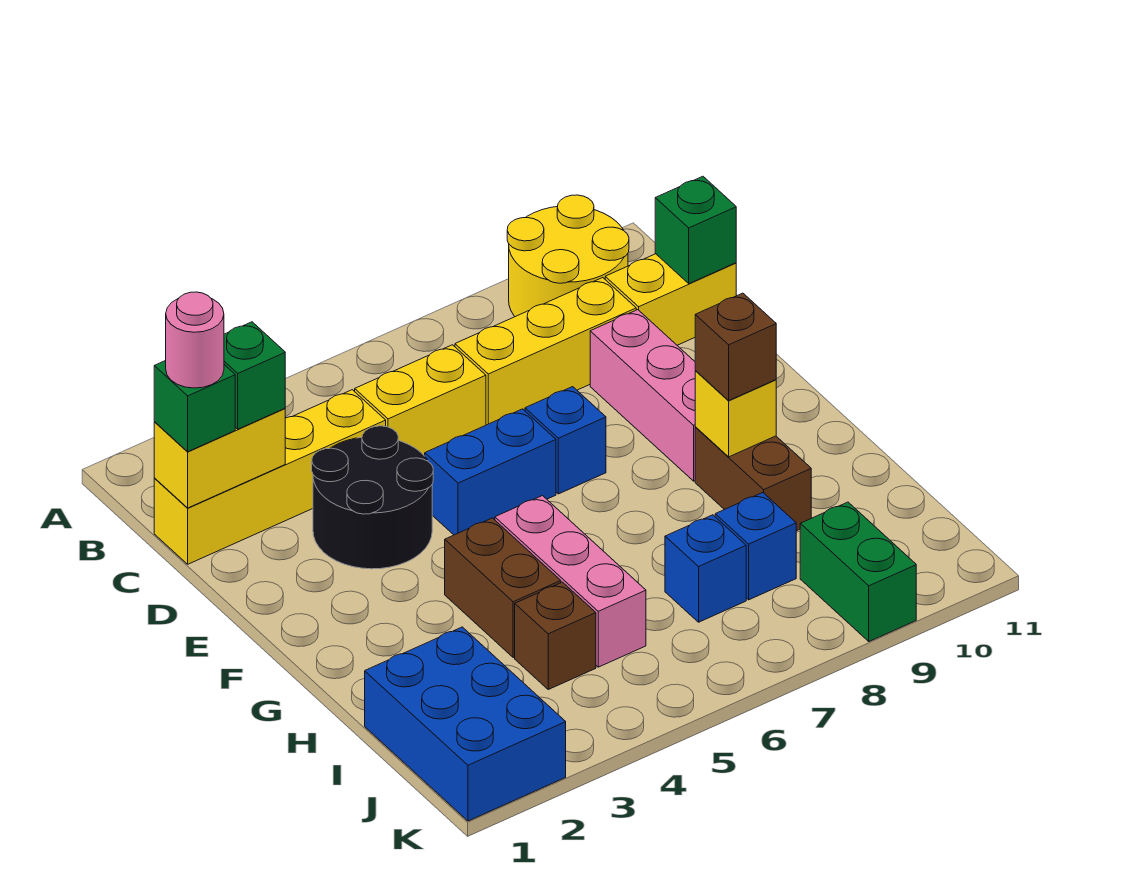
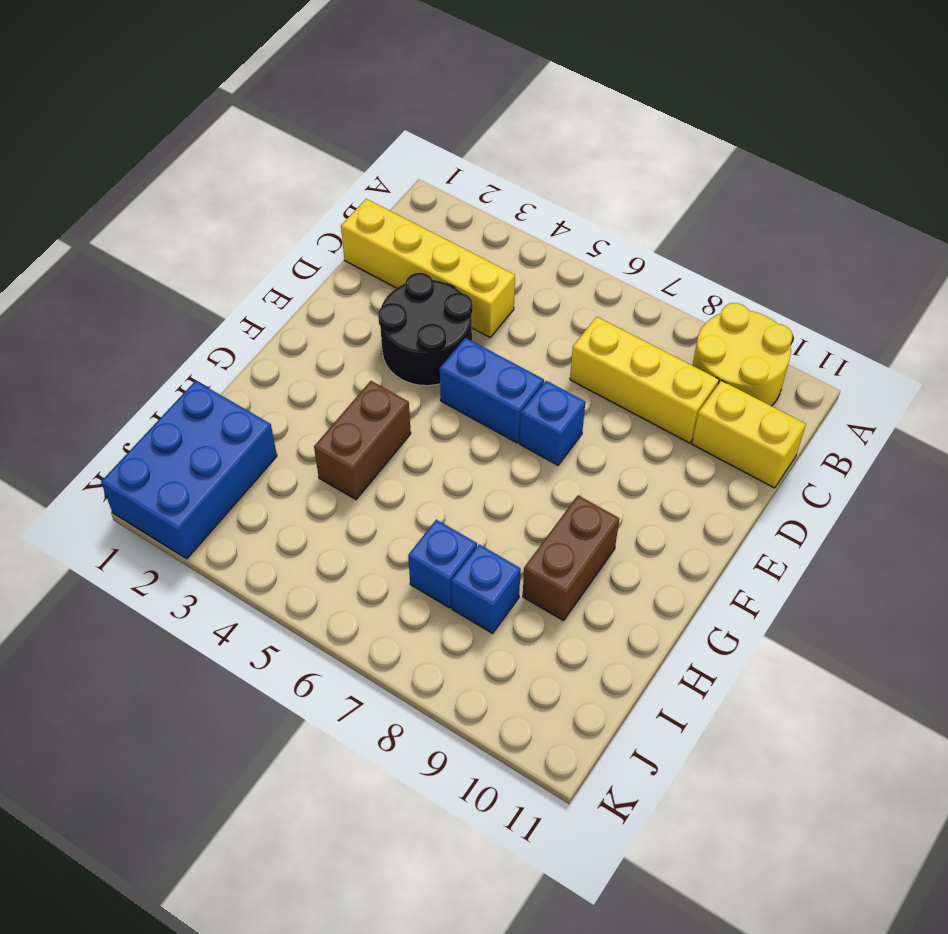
none -> yellow brick C5:C6 level 1
none -> pink brick D9:F9 level 1
none -> pink brick G5:I5 level 1

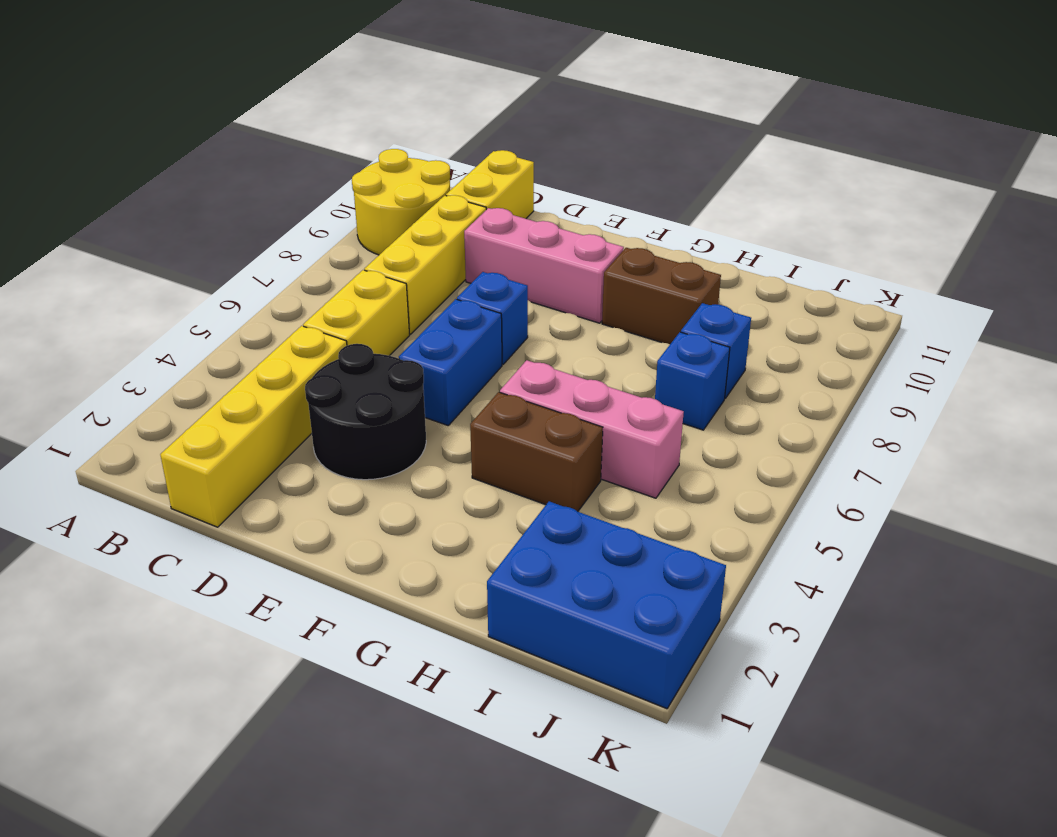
none -> brown brick I4 level 1
none -> green brick J9:K9 level 1
none -> yellow brick C1:C2 level 2

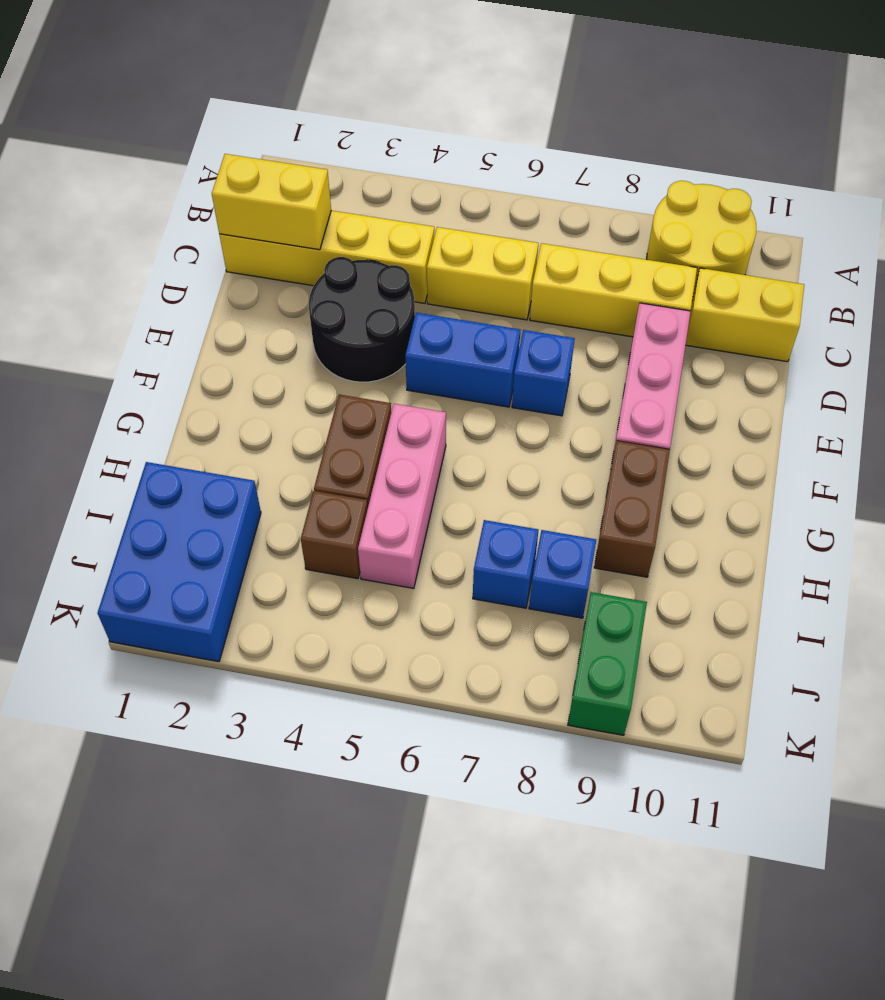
none -> green brick C11 level 2
none -> yellow brick G9 level 2
none -> green brick C1 level 3

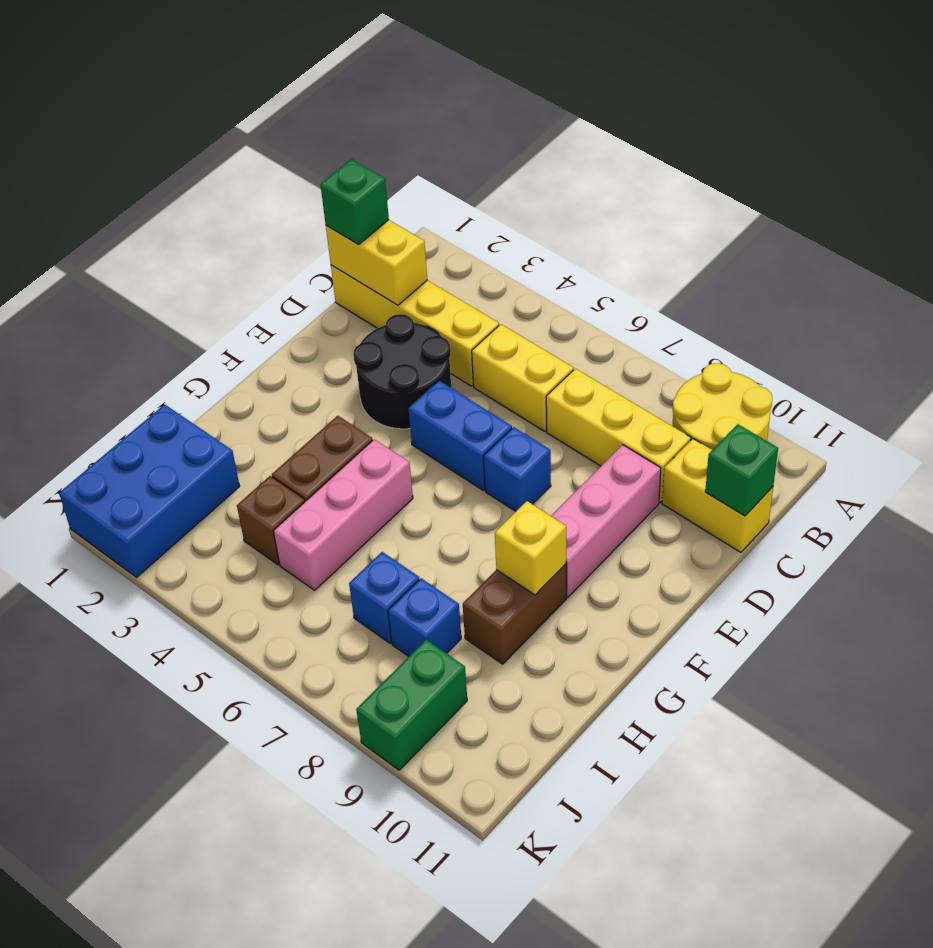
none -> green brick C2 level 3
none -> brown brick G9 level 3
none -> pink round brick C1 level 4

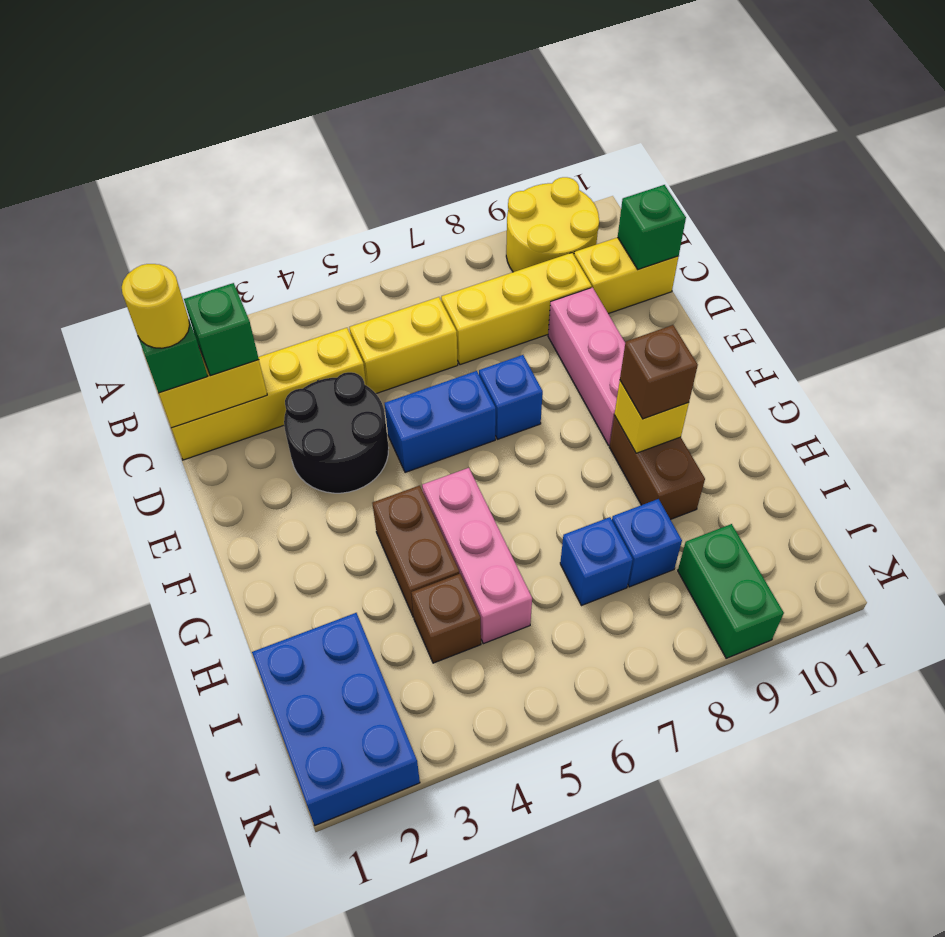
yellow round brick C1 level 4 -> pink round brick C1 level 4

